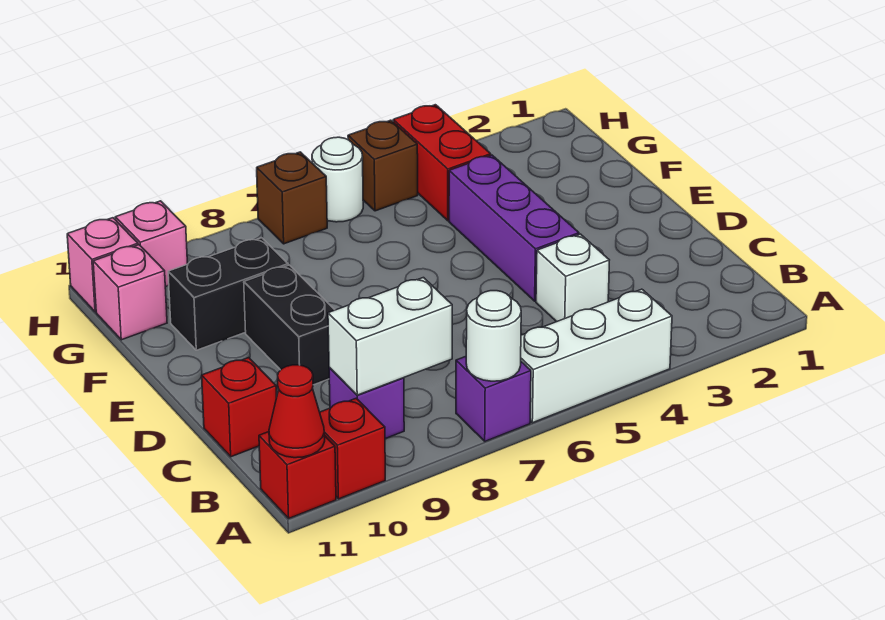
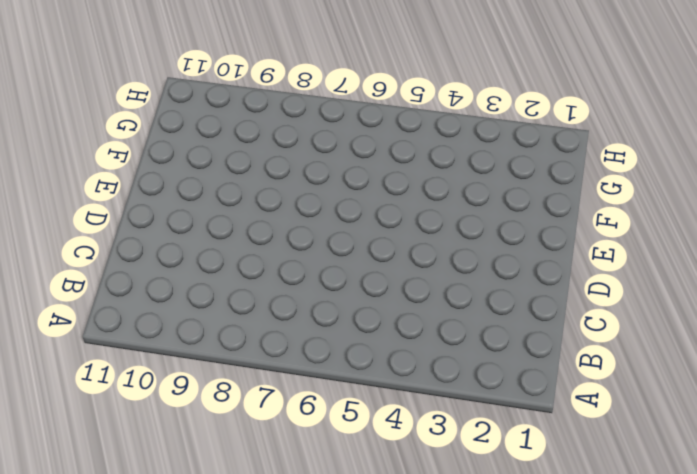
none -> white brick A4:A6 level 1
none -> purple brick A7 level 1
none -> red brick A10 level 1

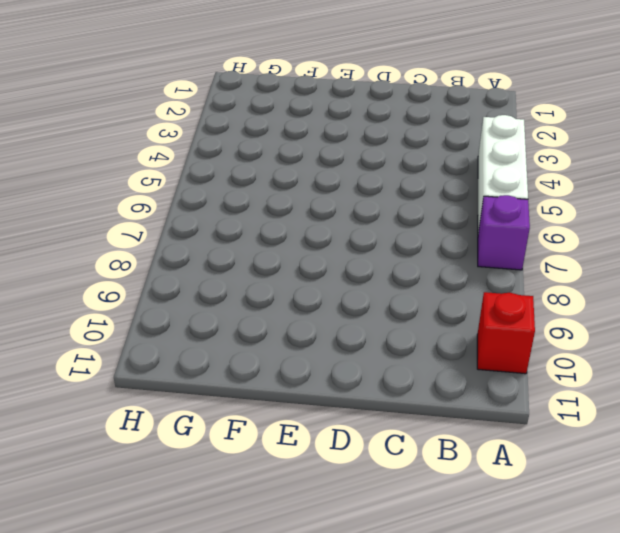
none -> red brick A11 level 1
none -> purple brick B9 level 1
none -> white brick C4 level 1

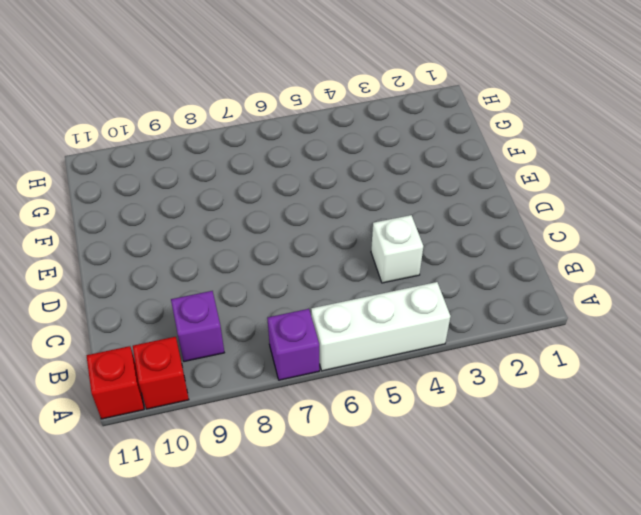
none -> red brick C11 level 1
none -> purple brick D4:F4 level 1
none -> black brick D9:E9 level 1

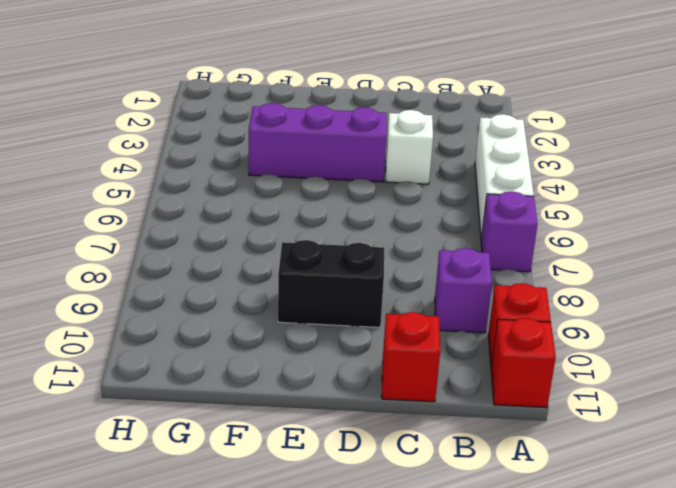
none -> black brick F9:F10 level 1
none -> red brick G4:H4 level 1
none -> pink brick G11 level 1

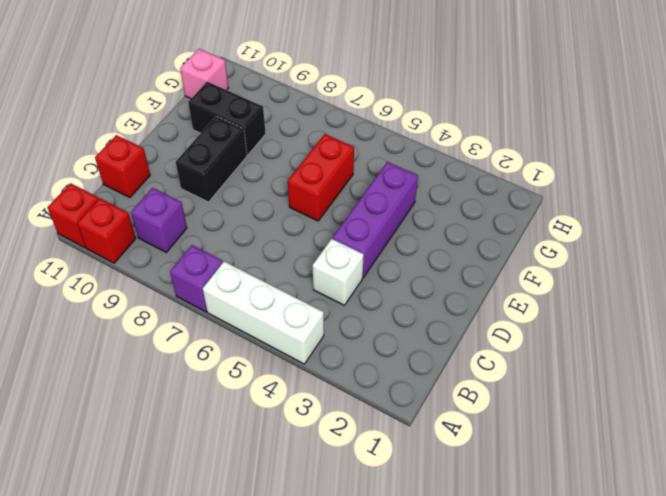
red brick E6:F6 level 1 -> red brick G4:H4 level 1
none -> brown brick H5 level 1
none -> white round brick H6 level 1
none -> brown brick H7 level 1

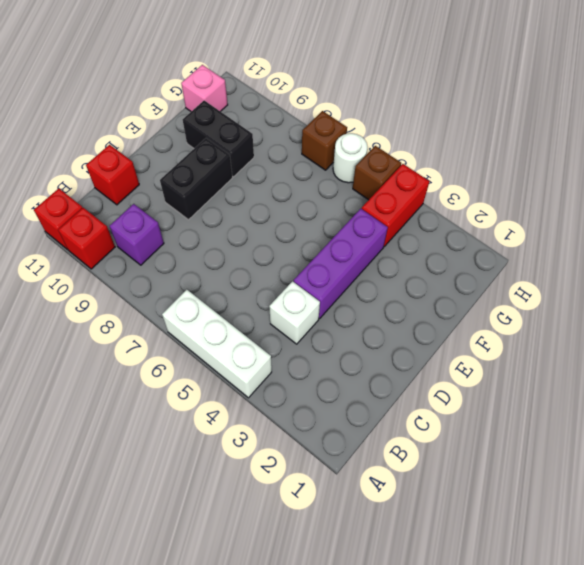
none -> purple brick A7 level 1
none -> pink brick H10 level 1
none -> pink brick H11 level 1

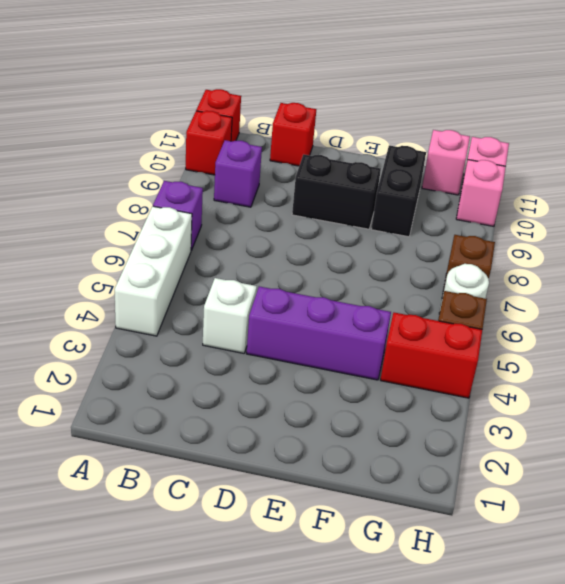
none -> white round brick A7 level 2
none -> red cone A11 level 2
none -> white brick B8:B9 level 2

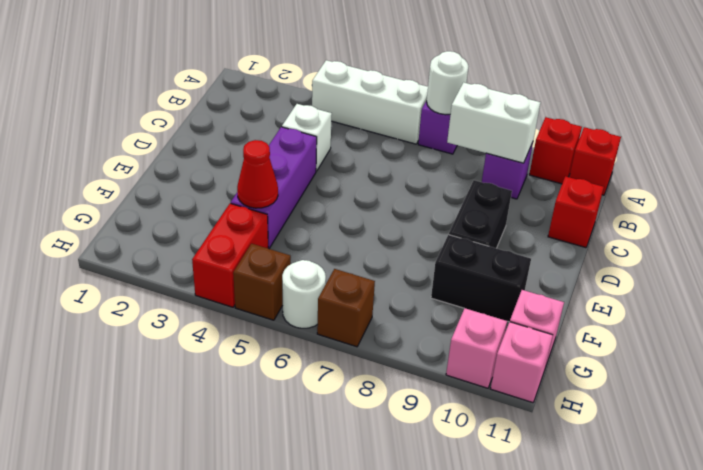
red cone F4 level 2 -> red cone A11 level 2

